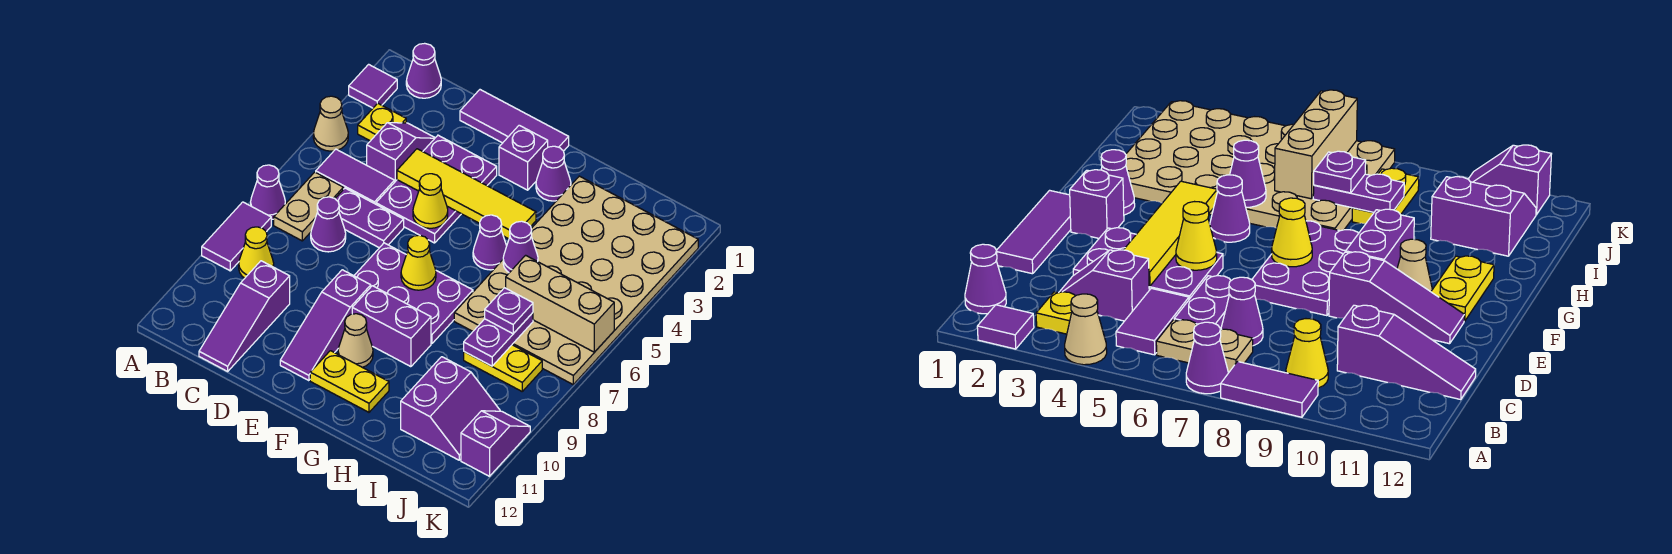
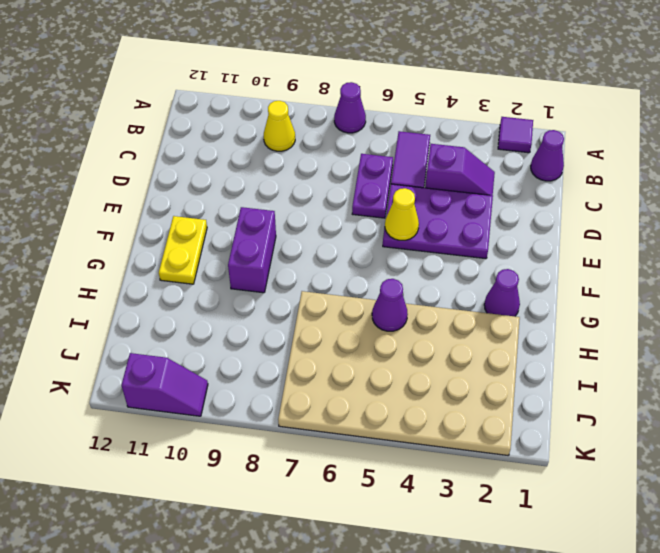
none -> tan cone A4 level 1
none -> purple tile A8:A9 level 1
none -> yellow plate B3 level 1
none -> tan plate B6:B7 level 1

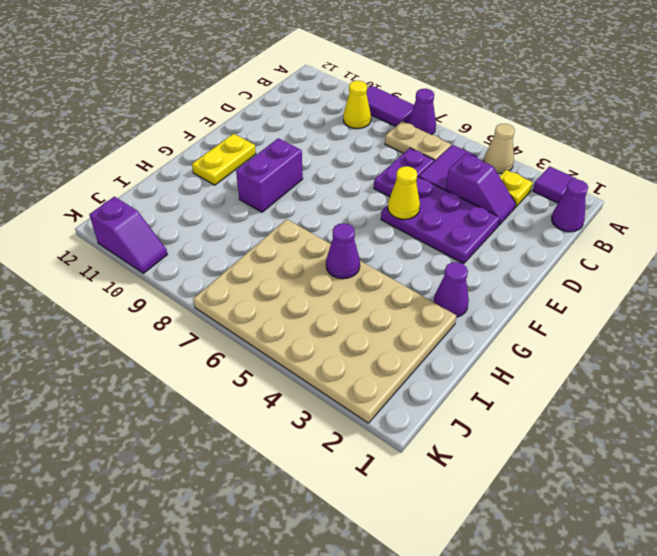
none -> purple cone C7 level 1
none -> purple slope C10:C12 level 1 top 10
none -> purple tile D1:F1 level 1
none -> purple plate E7:G8 level 1

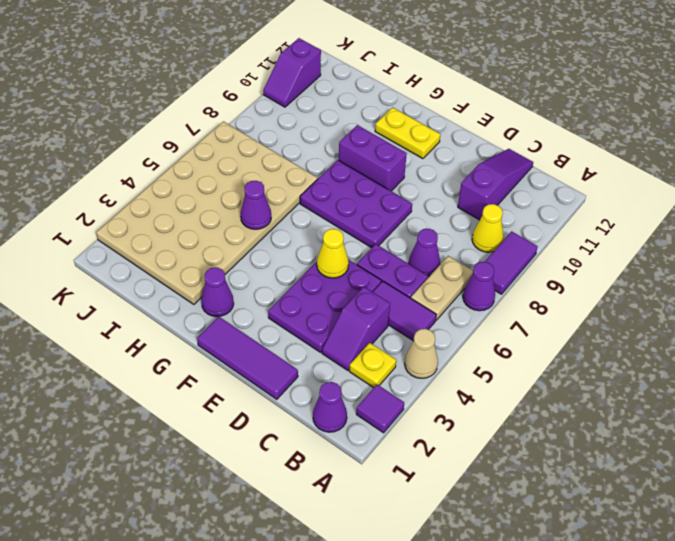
none -> purple slope E9:E11 level 1 top 9
none -> purple brick F2 level 1
none -> tan cone F10 level 1
none -> purple cone G5 level 1

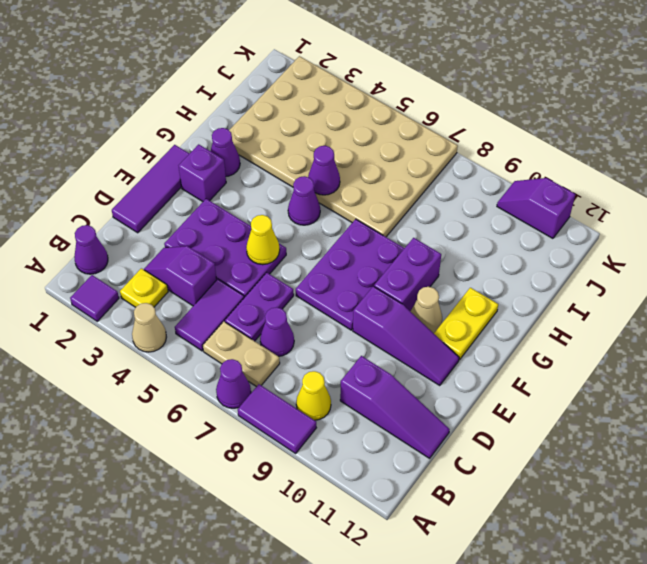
none -> yellow plate I8:J8 level 1
none -> purple slope I10:J11 level 1 top I
none -> yellow tile D4:G4 level 2
none -> yellow cone F7 level 2

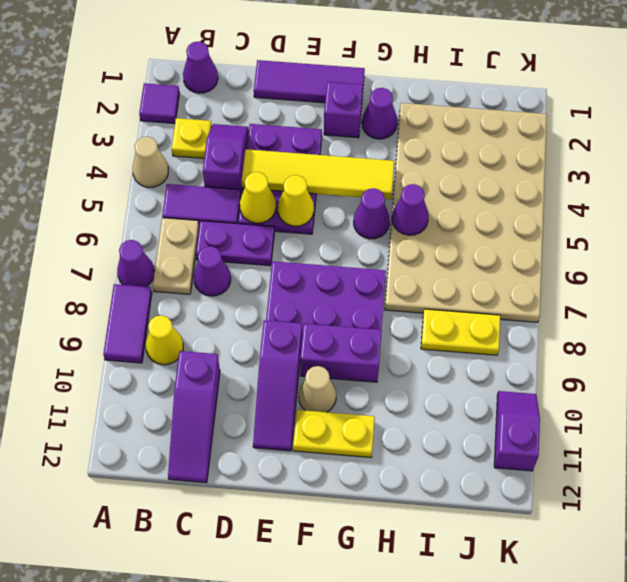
yellow cone D5 level 2 -> yellow cone F7 level 2
none -> purple slope I10:J11 level 1 top I
none -> tan brick I6:K6 level 2
none -> purple plate I7:I8 level 2
none -> purple plate I7 level 3

